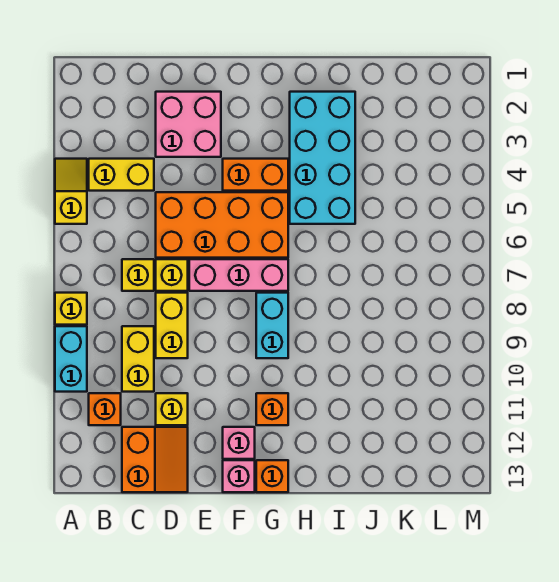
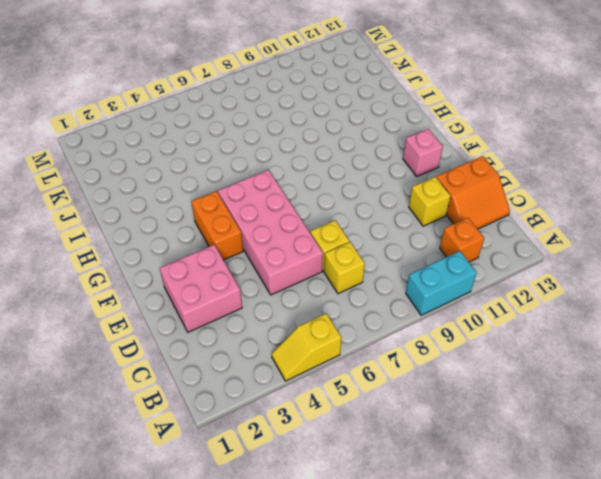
orange slope C12:D13 level 1 top D -> orange slope C12:D13 level 1 top C
pink brick D5:G6 level 1 -> orange brick D5:G6 level 1
none -> yellow brick A8 level 1
none -> yellow brick B4:C4 level 1
none -> yellow brick C9:C10 level 1

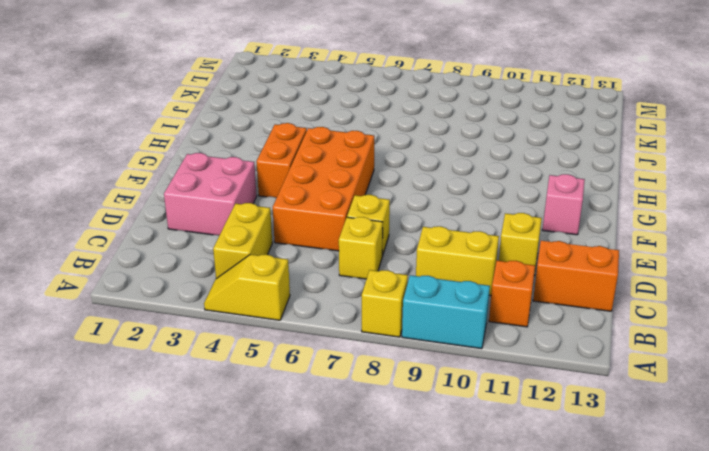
none -> yellow brick D8:D9 level 1
none -> pink brick E7:G7 level 1
none -> pink brick F13 level 1

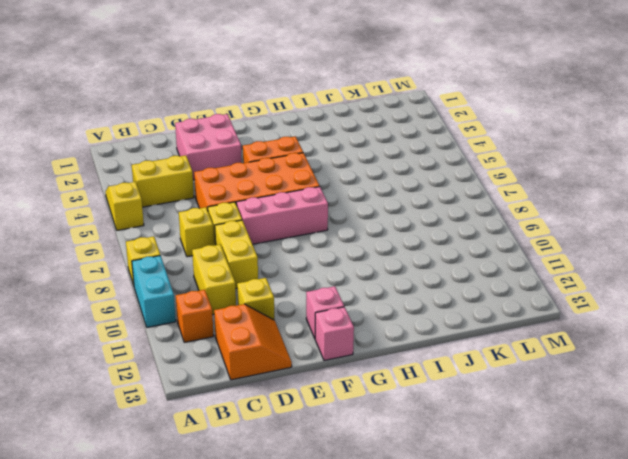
none -> cyan brick G8:G9 level 1
none -> orange brick G11 level 1
none -> orange brick G13 level 1

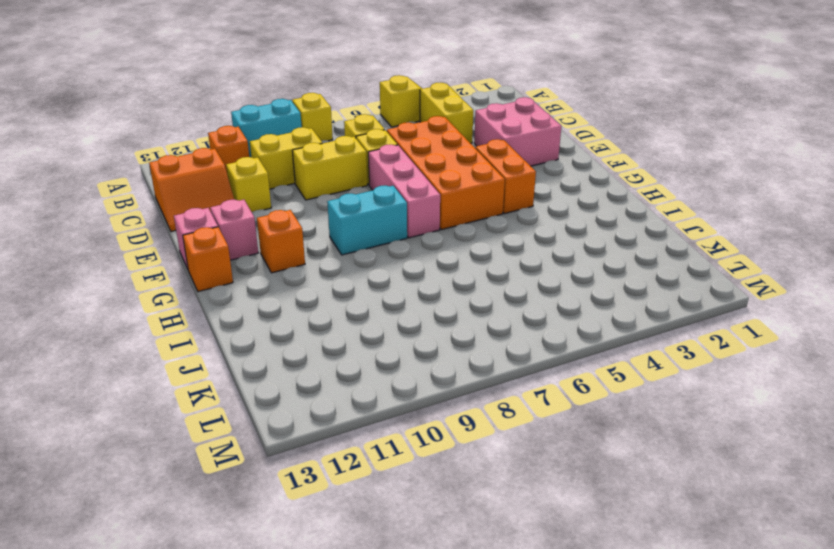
none -> cyan brick H2:I5 level 1

